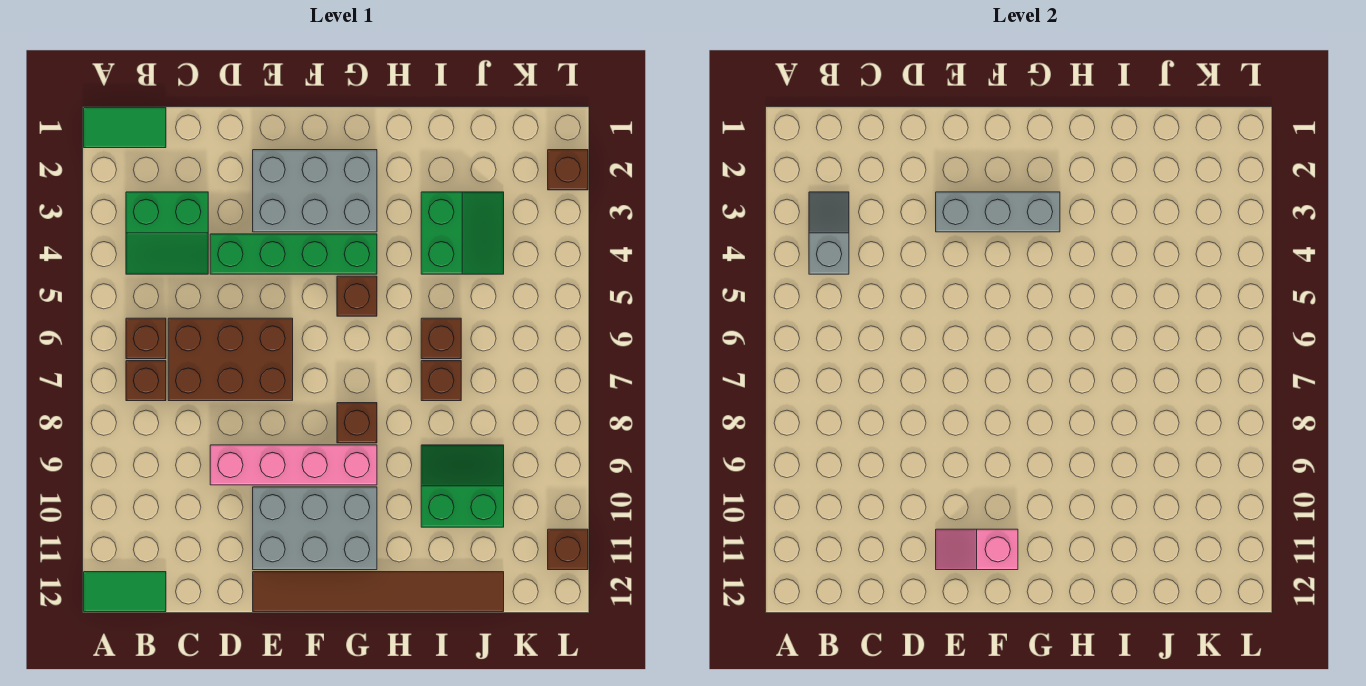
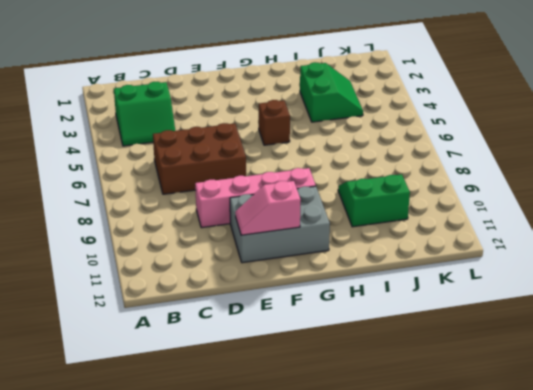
none -> green tile A1:B1 level 1
none -> green tile A12:B12 level 1
none -> brown brick B6 level 1

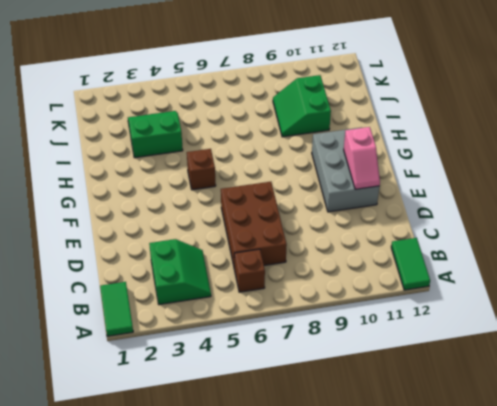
none -> brown brick B7 level 1
none -> green brick D4:G4 level 1
none -> pink brick D9:G9 level 1

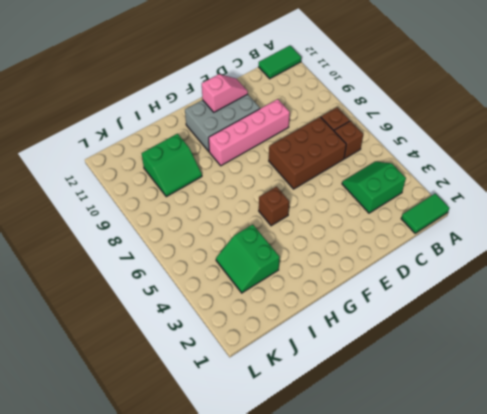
none -> green brick D4:G4 level 1
none -> grey brick E2:G3 level 1
none -> brown tile E12:J12 level 1

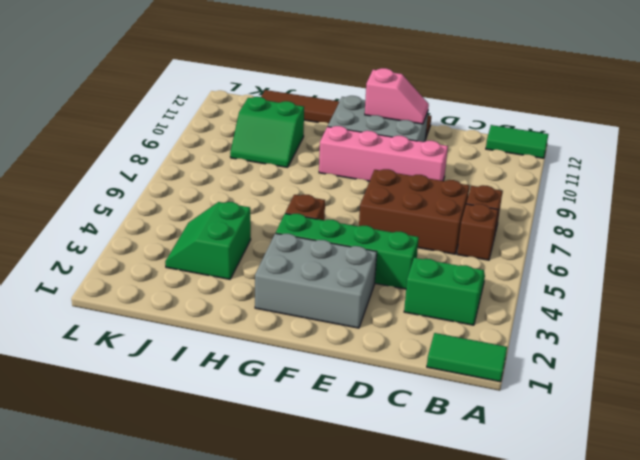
none -> brown brick G8 level 1
none -> brown brick I6 level 1
none -> brown brick I7 level 1

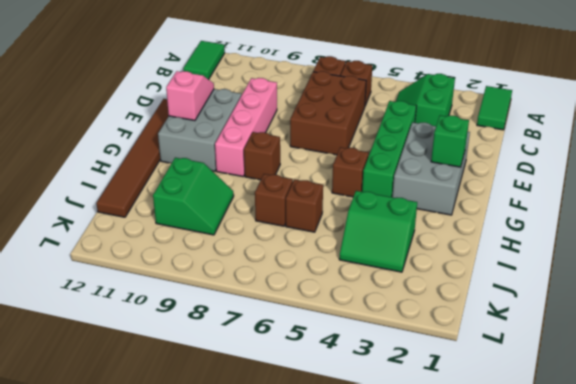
green brick F2 level 2 -> none
none -> brown brick L2 level 1
none -> brown brick L11 level 1
none -> grey slope B3:B4 level 2 top 4

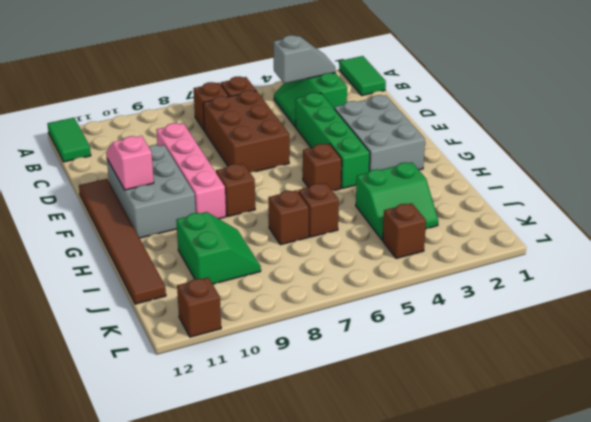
brown brick K4 level 1 -> brown brick L2 level 1
none -> grey brick E3:G3 level 2

